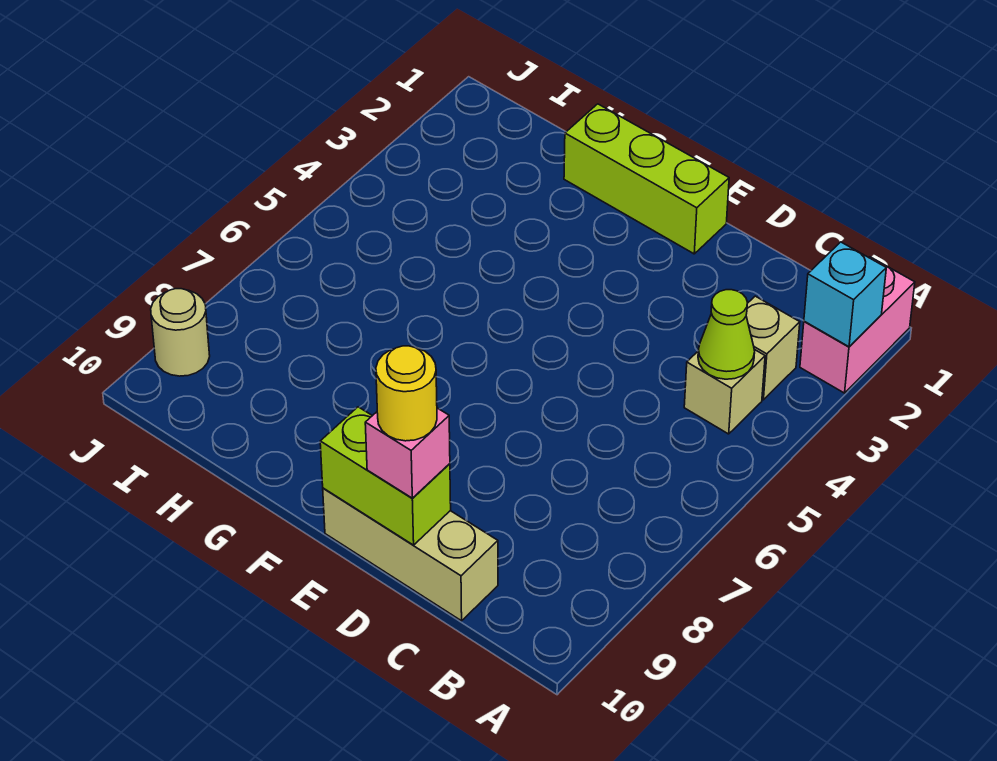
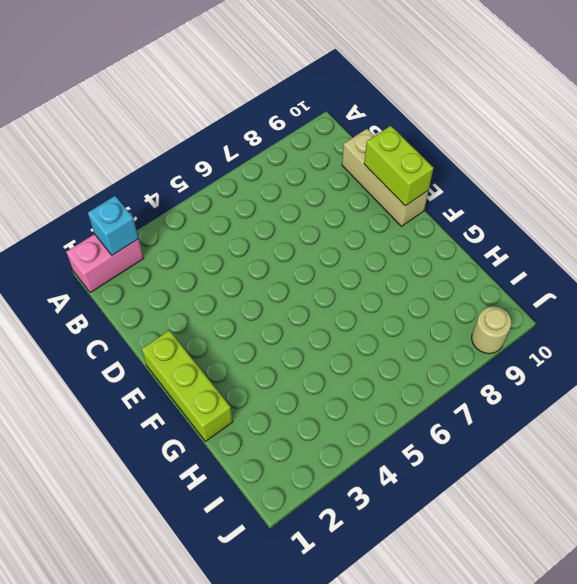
none -> tan brick B3 level 1
none -> tan brick B4 level 1

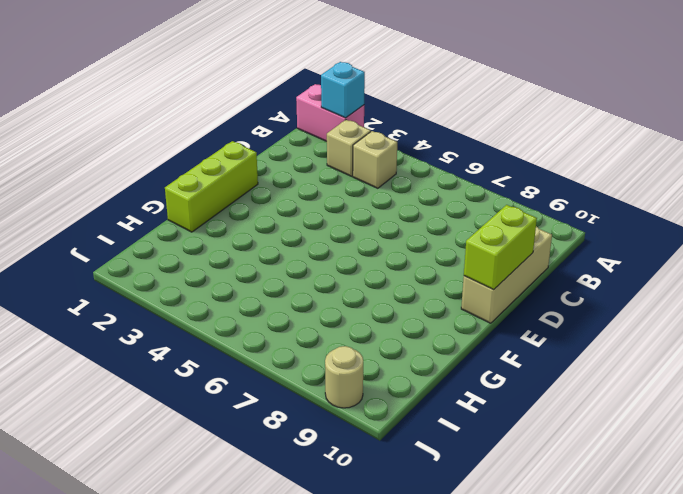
none -> lime cone B4 level 2
none -> pink brick D10 level 3

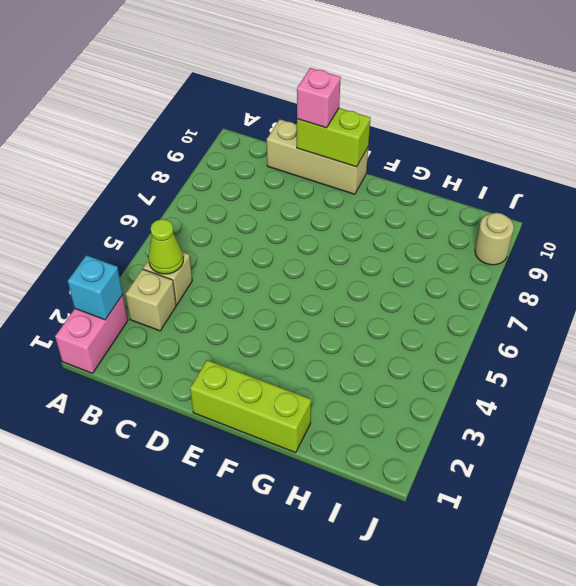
none -> yellow round brick D10 level 4

